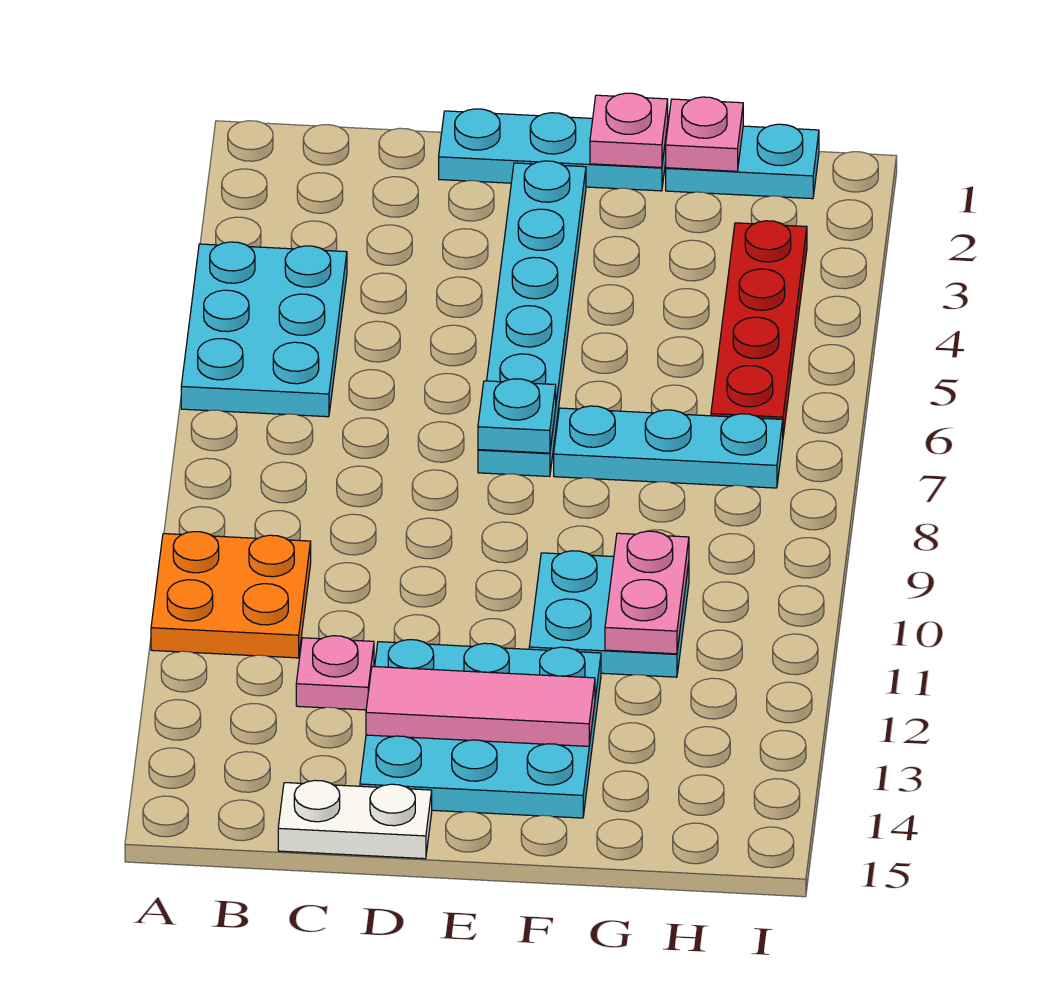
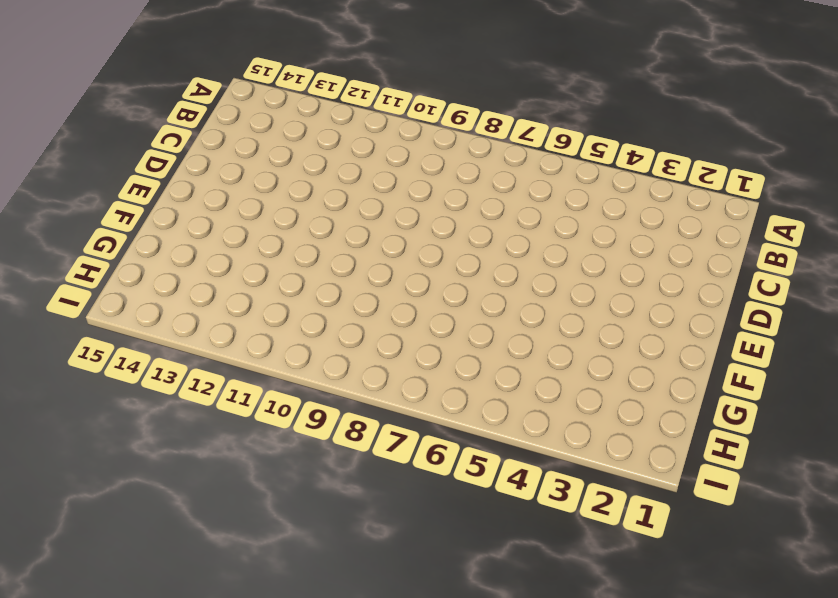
none -> cyan plate A4:B6 level 1
none -> orange plate A10:B11 level 1
none -> pink plate C12 level 1

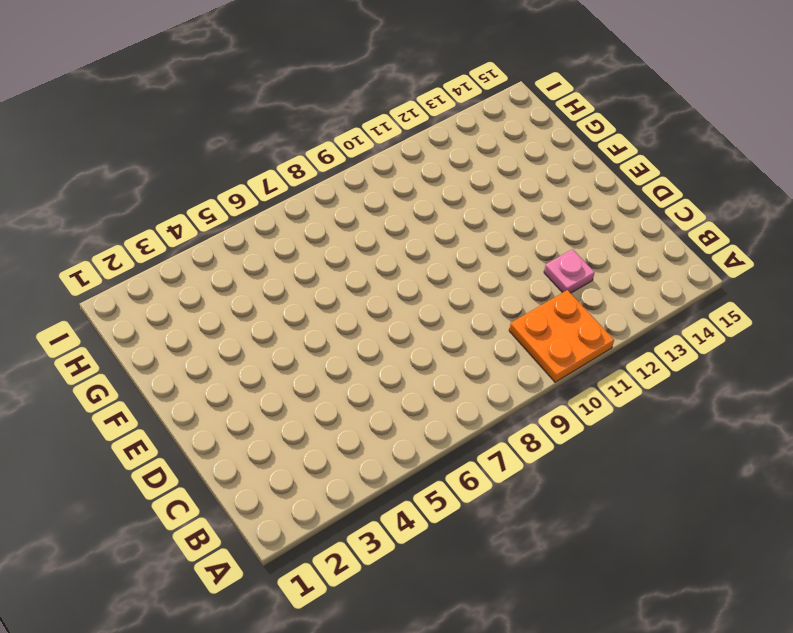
none -> cyan plate A4:B6 level 1
none -> white plate C15:D15 level 1
none -> cyan plate D1:F1 level 1

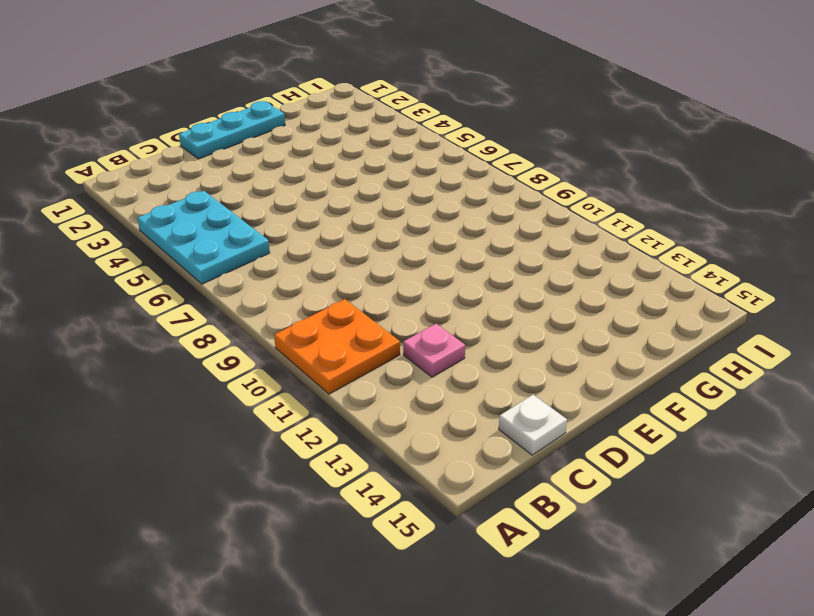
white plate C15 level 1 -> white plate C15:D15 level 1
none -> cyan plate D12:F14 level 1
none -> cyan plate E2:E7 level 1
none -> cyan plate F7:H7 level 1

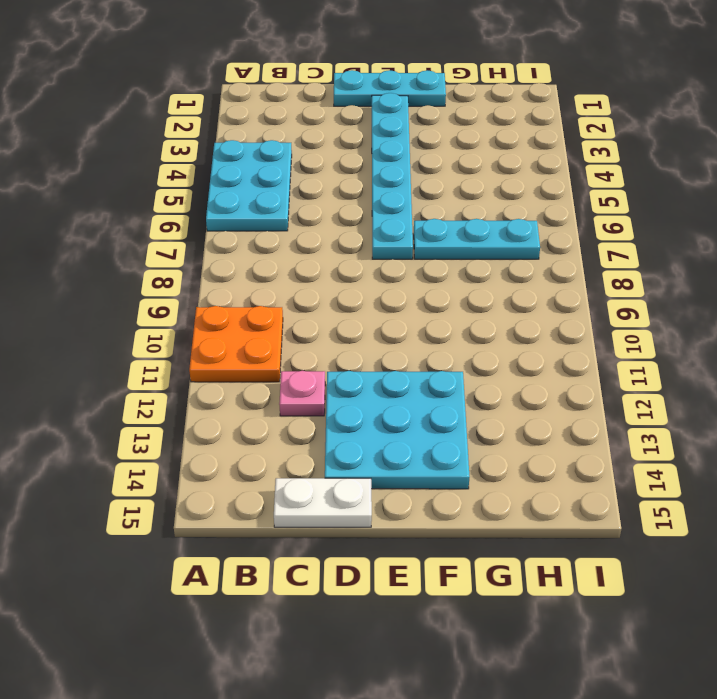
none -> cyan plate F10:G11 level 1
none -> cyan plate G1:H1 level 1
none -> red plate H3:H6 level 1

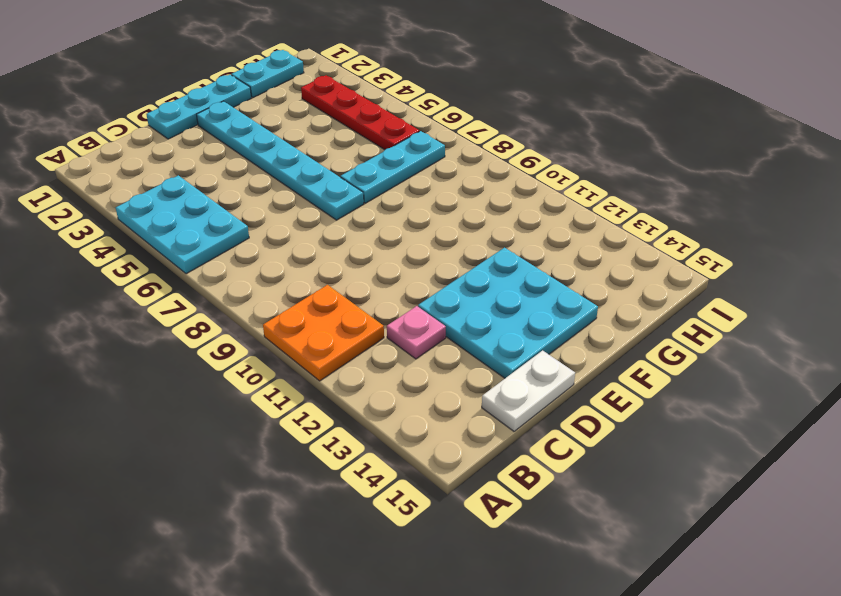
none -> cyan plate F10:G11 level 1
none -> pink tile D13:F13 level 2
none -> cyan plate E7 level 2

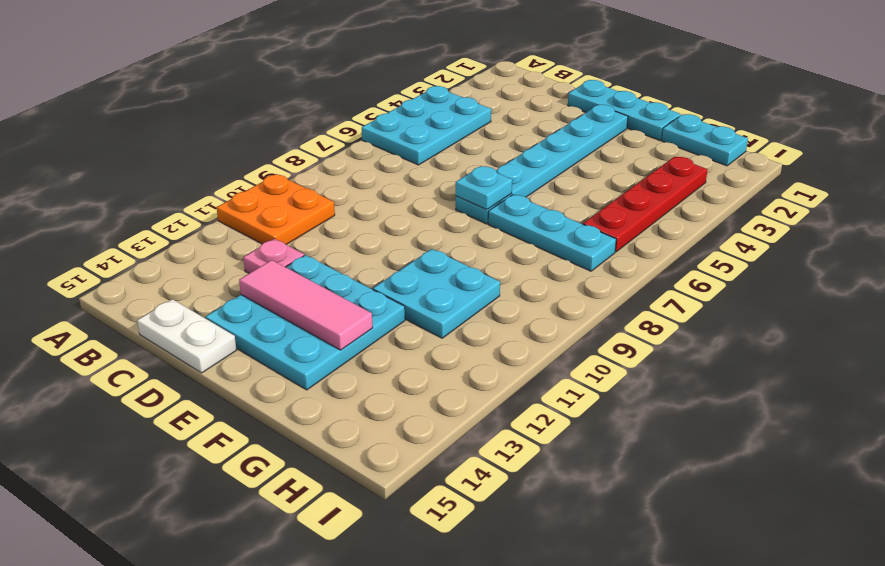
none -> pink plate F1 level 2
none -> pink plate G1 level 2
none -> pink plate G10:G11 level 2

